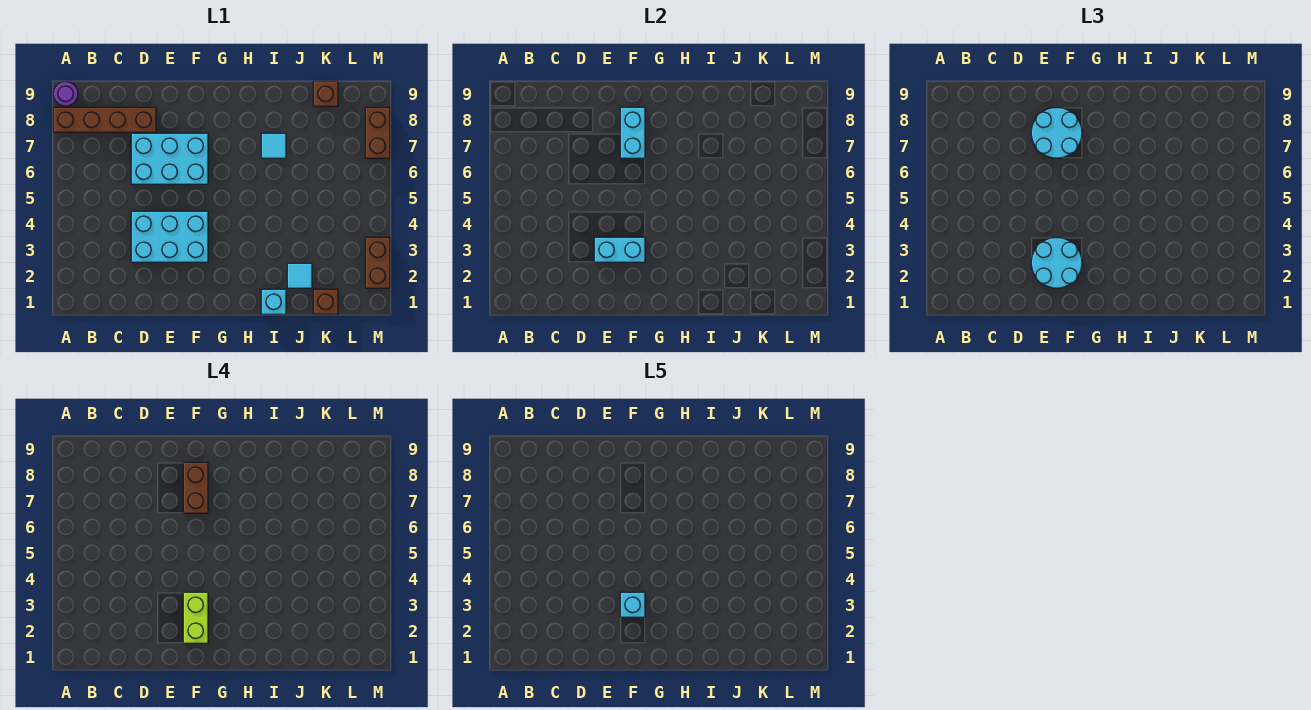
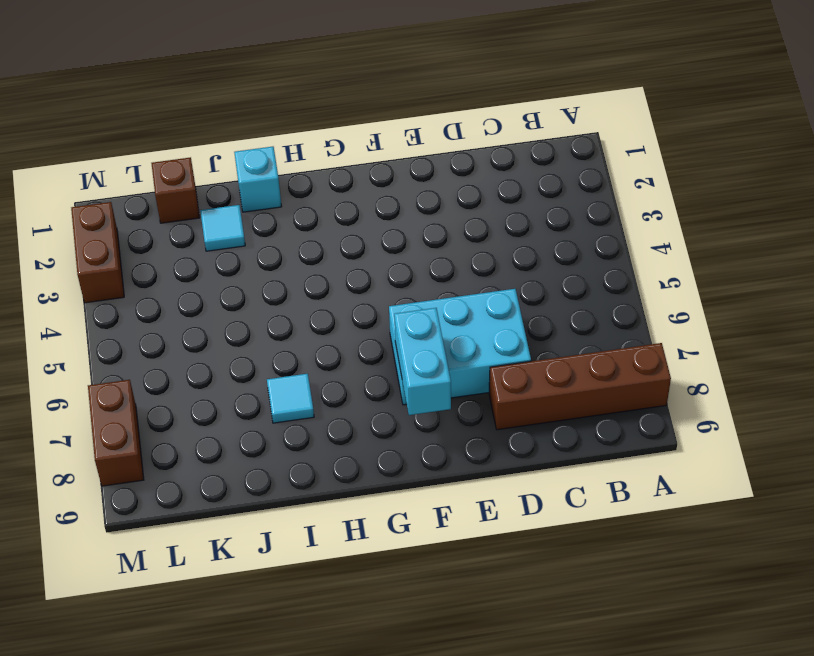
none -> purple round brick A9 level 1
none -> cyan brick D3:F4 level 1
none -> brown brick K9 level 1

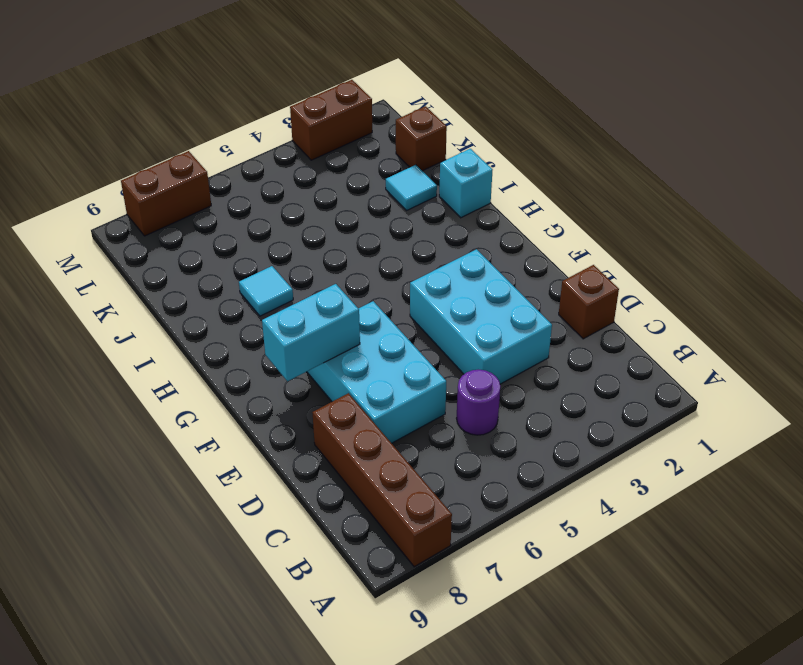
purple round brick C5 level 1 -> purple round brick A9 level 1
brown brick D1 level 1 -> brown brick K9 level 1
none -> cyan brick E3:F3 level 2
none -> cyan round brick E2:F3 level 3
none -> cyan round brick E7:F8 level 3

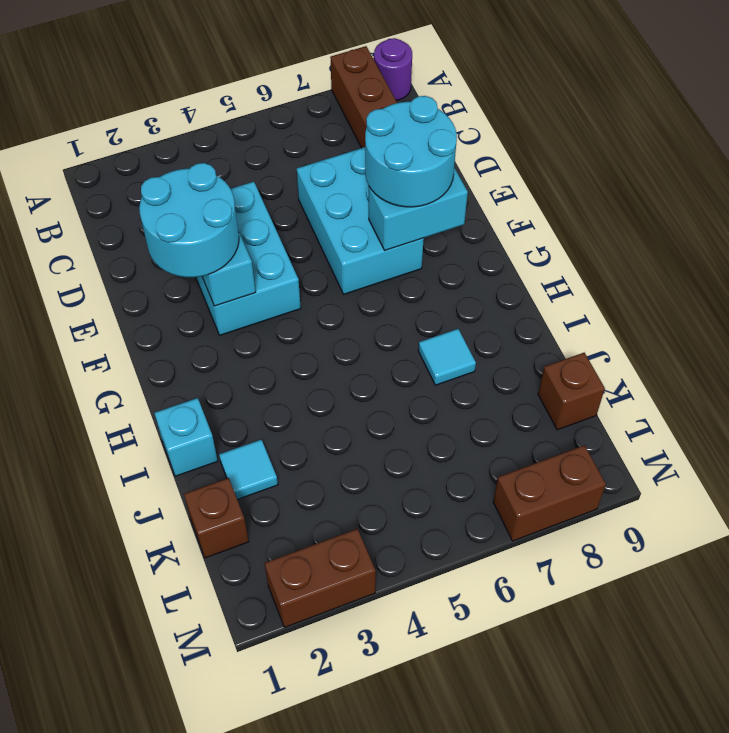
none -> lime brick F2:F3 level 4
none -> brown brick F7:F8 level 4
none -> cyan brick F3 level 5

